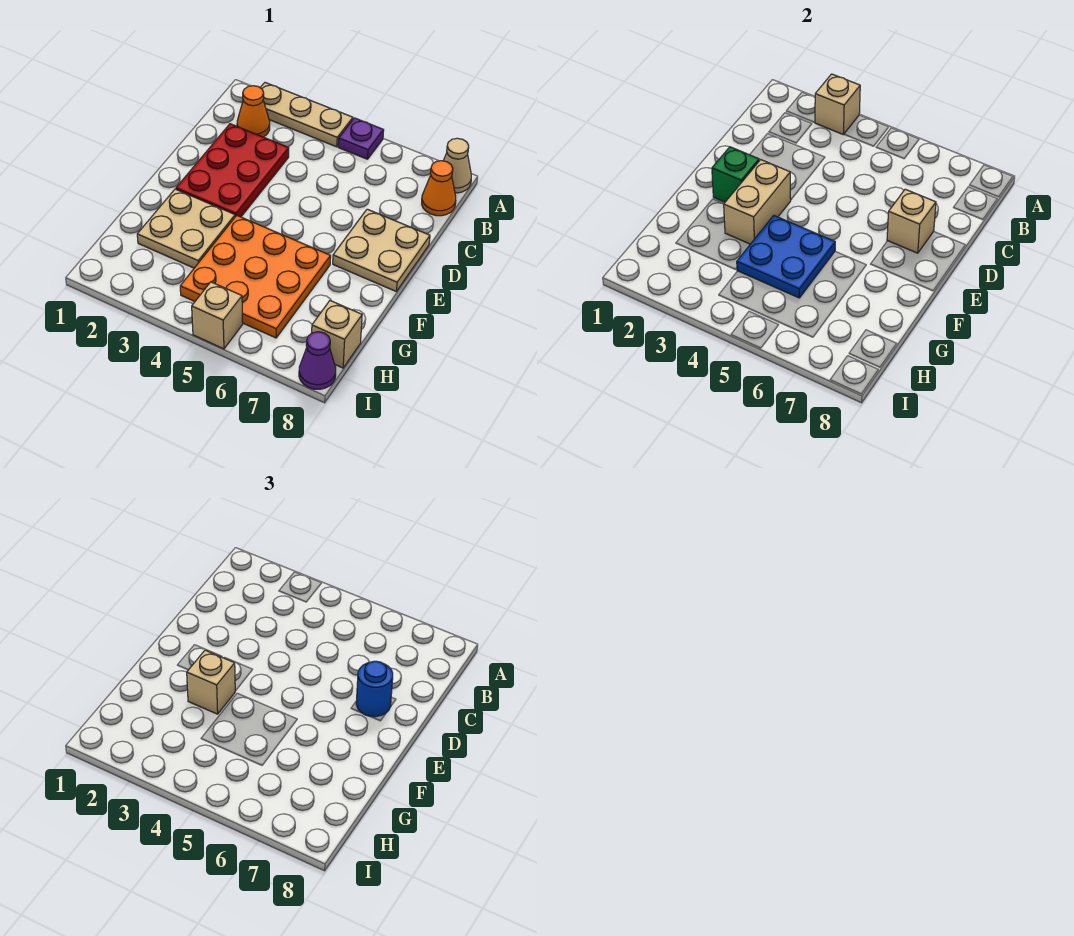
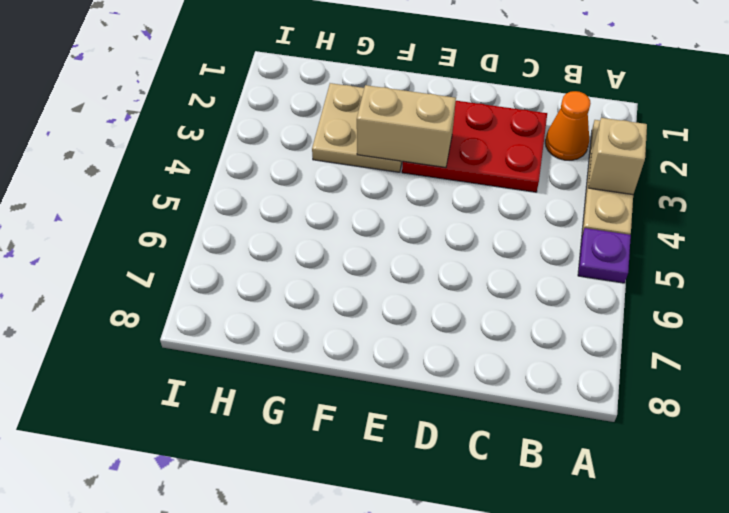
none -> tan cone A8 level 1
none -> orange cone B8 level 1
none -> tan plate D7:E8 level 1

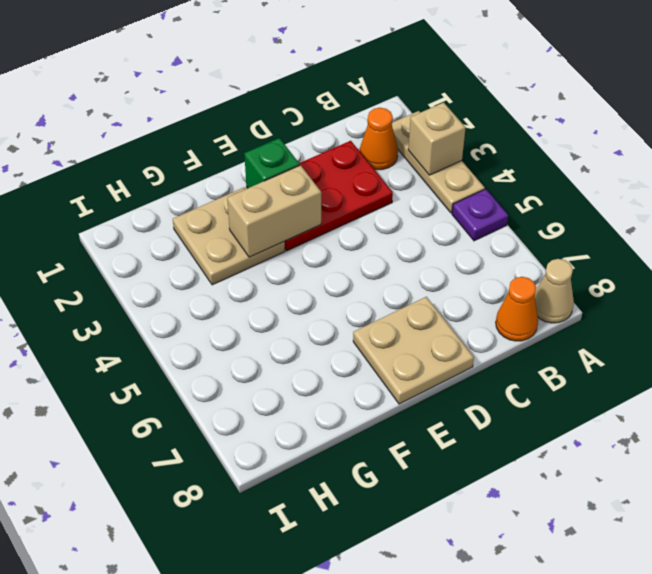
none -> orange plate F4:H6 level 1
none -> tan brick H8 level 1
none -> tan brick I5 level 1

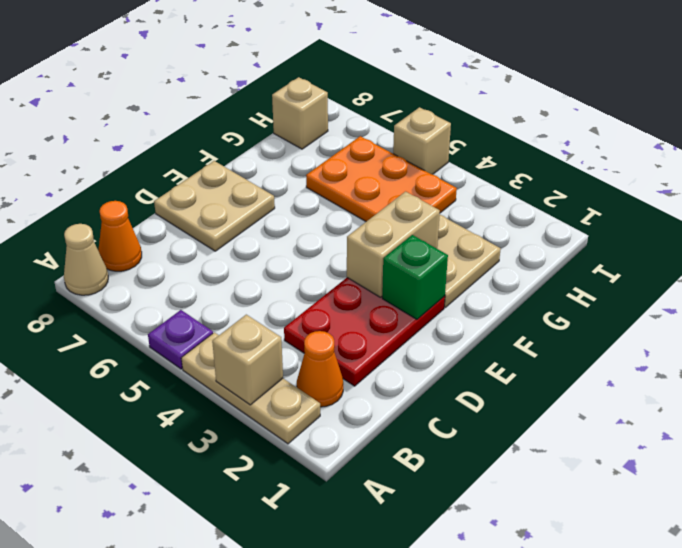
orange plate G4:H6 level 1 -> orange plate F4:H6 level 1
none -> purple cone I8 level 1
none -> tan brick D7 level 2
none -> blue plate F4:G5 level 2

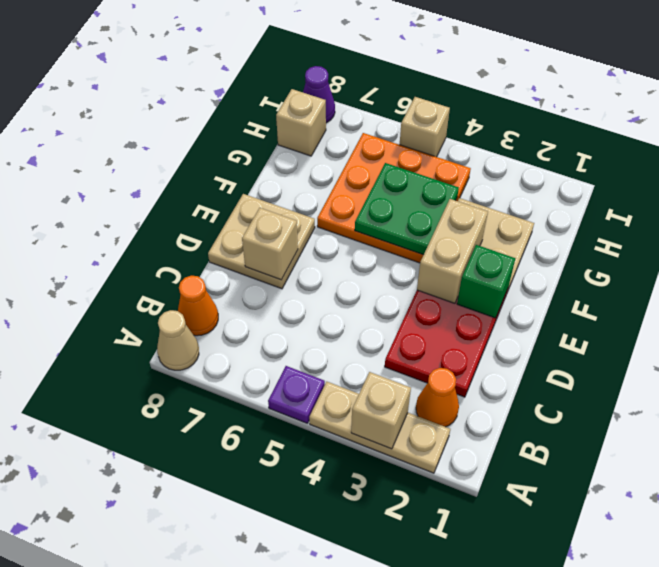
green plate F4:G5 level 2 -> blue plate F4:G5 level 2
none -> blue round brick D7 level 3
none -> tan brick F3 level 3

